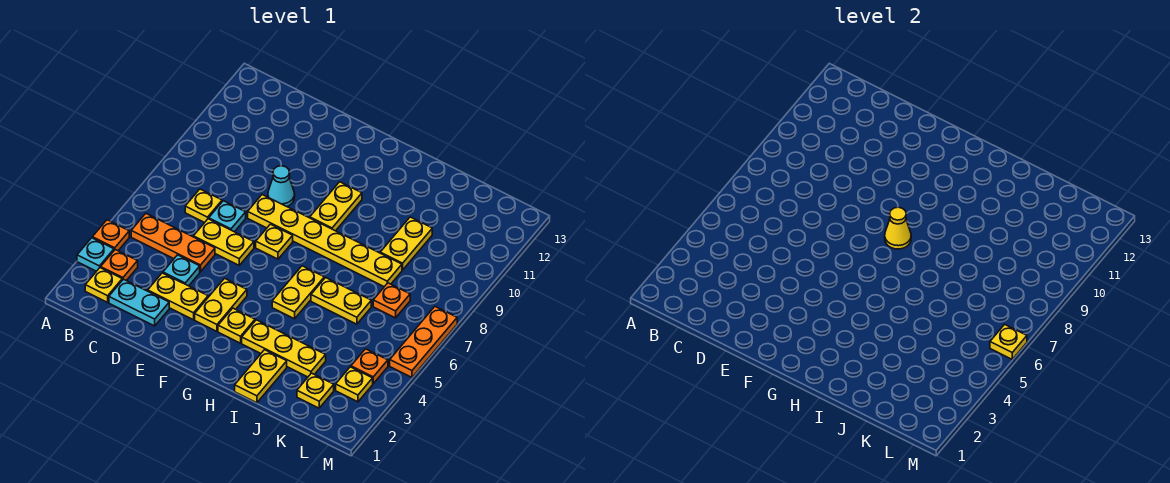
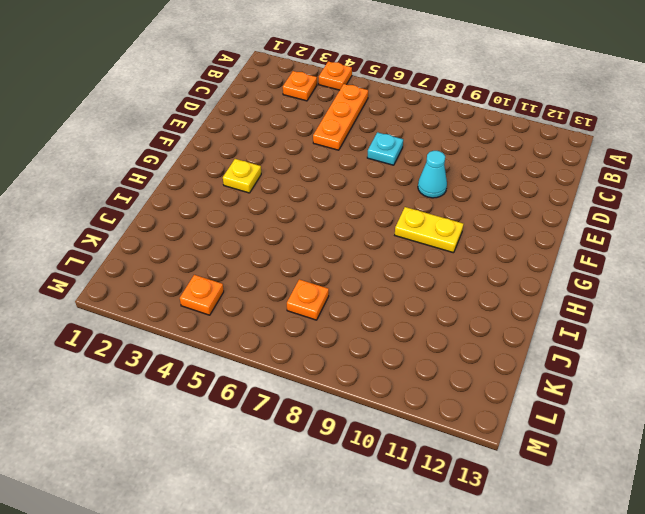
none -> cyan plate A3 level 1
none -> yellow plate B2 level 1
none -> cyan plate C2:D2 level 1

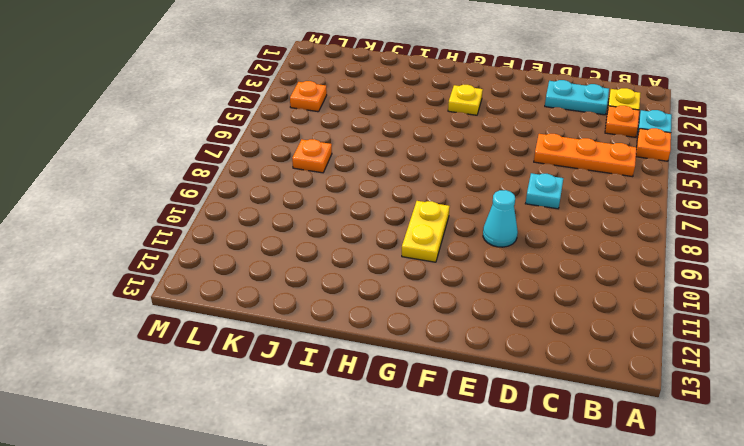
none -> yellow plate C7 level 1
none -> yellow plate D3:E3 level 1
none -> cyan plate D4 level 1

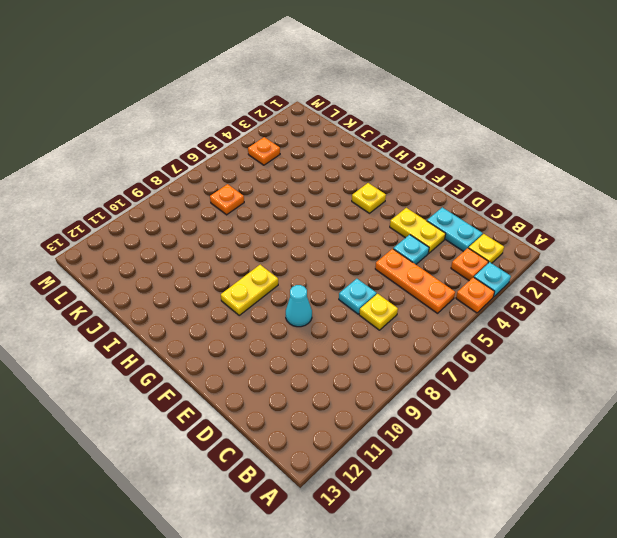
none -> yellow plate D6:E6 level 1
none -> yellow plate E8:J8 level 1
none -> yellow plate F3:F4 level 1

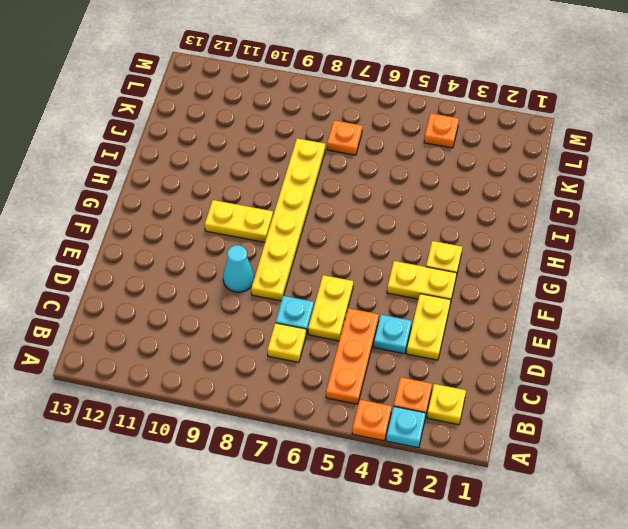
none -> cyan plate C2:D2 level 1
none -> yellow plate F7 level 1
none -> yellow plate H3:J3 level 1

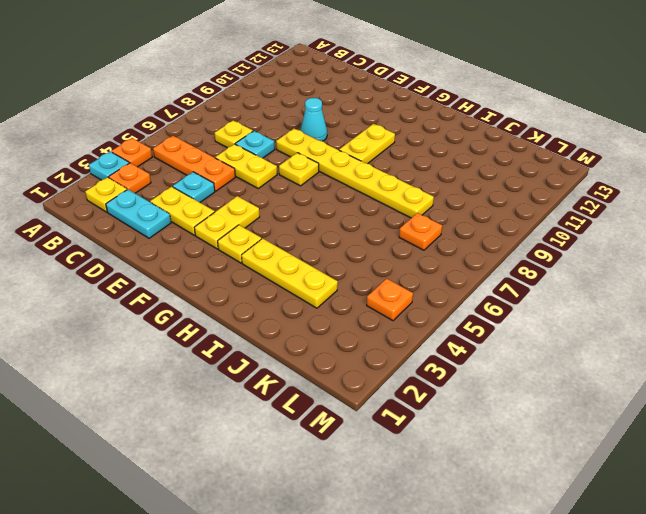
none -> yellow plate H5:H6 level 1
none -> yellow plate I1:I2 level 1
none -> yellow plate I6:J6 level 1

